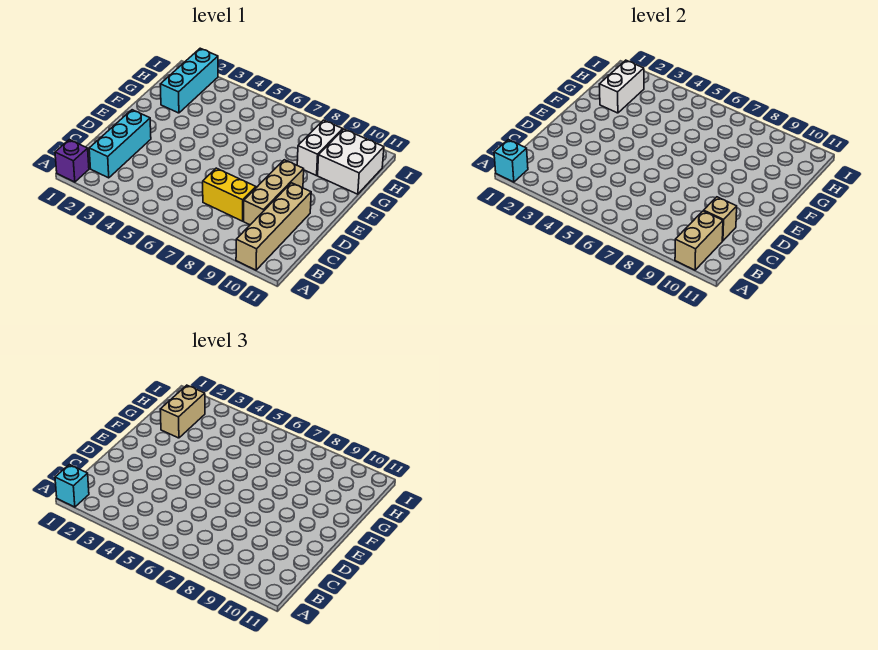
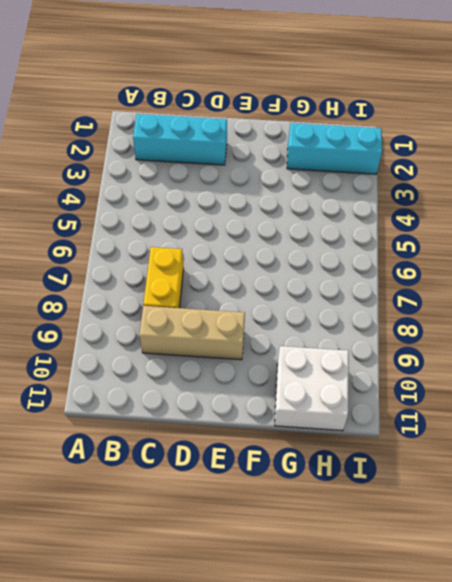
none -> purple brick A1 level 1
none -> tan brick A10:D10 level 1
none -> white brick G9:H9 level 1

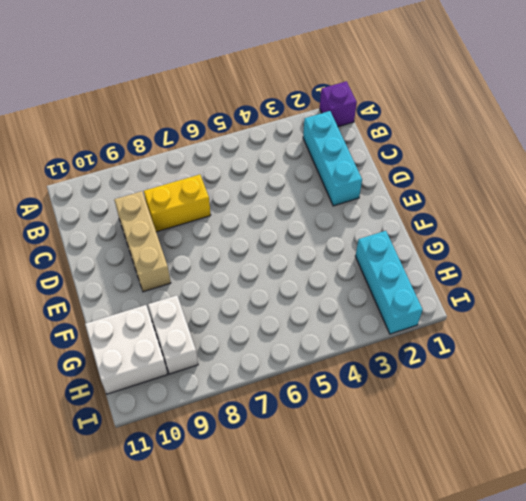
none -> tan brick A10:D10 level 1
none -> cyan brick A1 level 2
none -> tan brick A10:B10 level 2

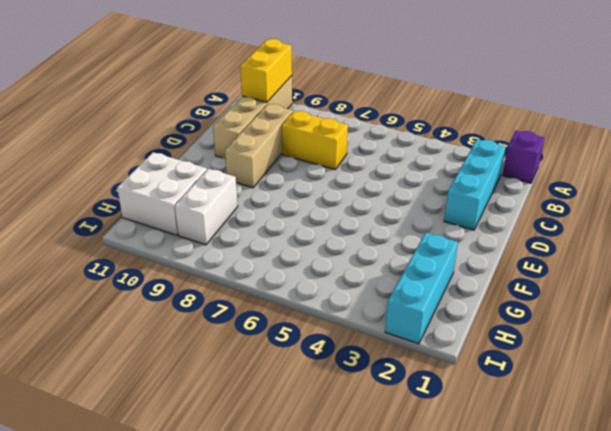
yellow brick A10:B10 level 2 -> tan brick A10:B10 level 2
none -> cyan brick A1 level 2
none -> tan brick C10 level 2
none -> white brick G2:H2 level 2

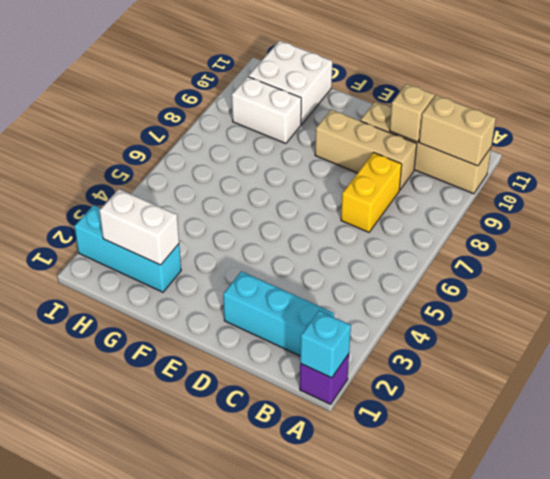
none -> cyan brick A1 level 3
none -> tan brick G2:H2 level 3

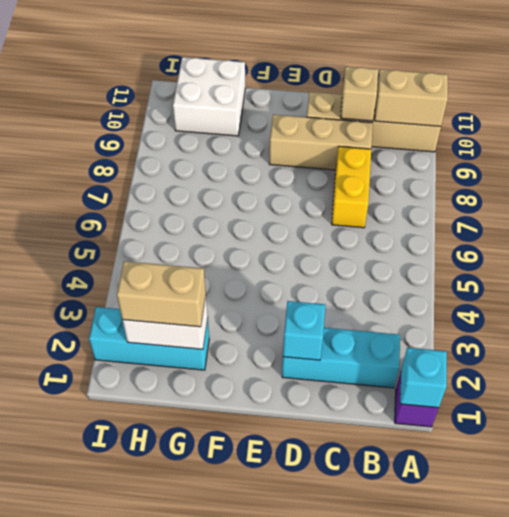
cyan brick D2 level 2 -> cyan brick A1 level 3
none -> white brick G9:H9 level 1

